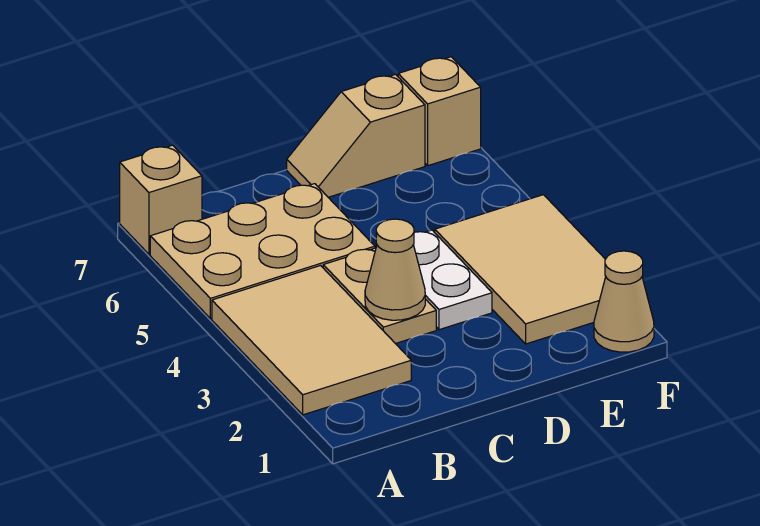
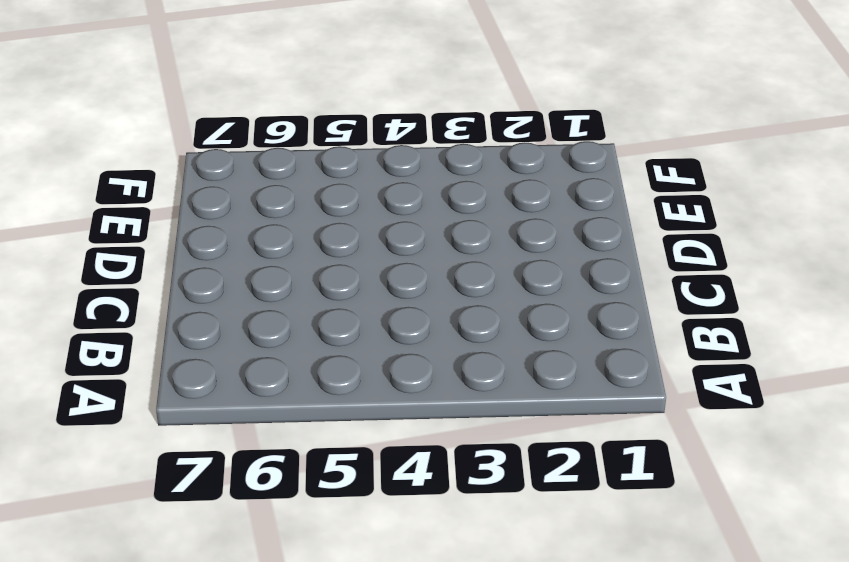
none -> tan tile A2:B4 level 1
none -> tan plate A5:C6 level 1

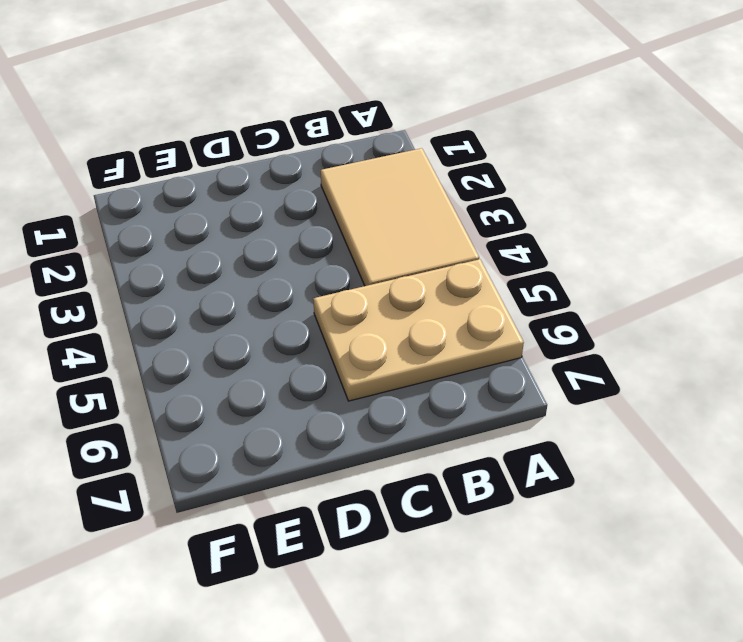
none -> tan brick A7 level 1
none -> tan plate C3:C4 level 1

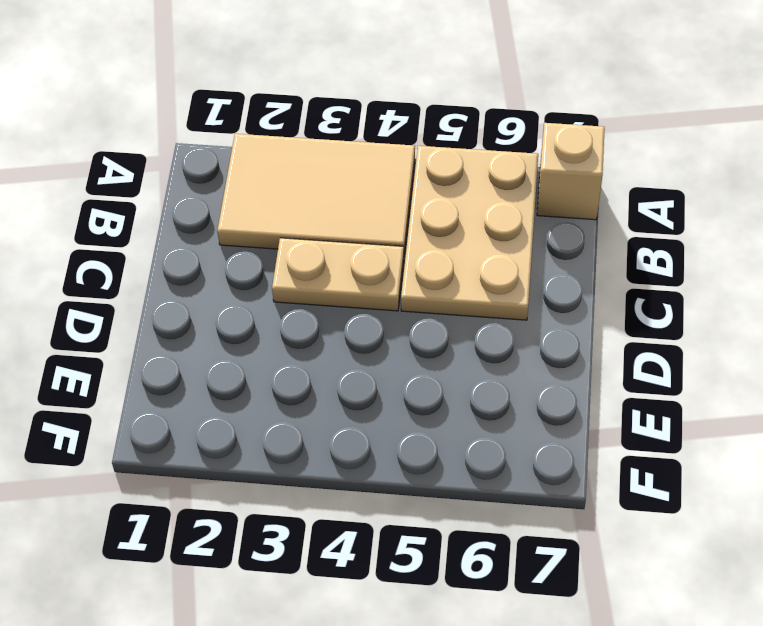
none -> white plate D3:D4 level 1
none -> tan slope D7:E7 level 1 top E

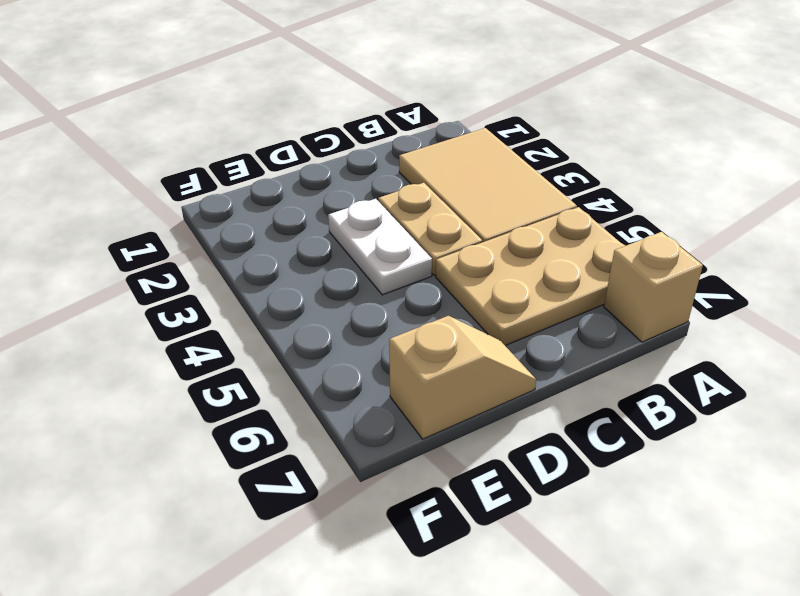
none -> tan tile E2:F4 level 1
none -> tan cone F1 level 1

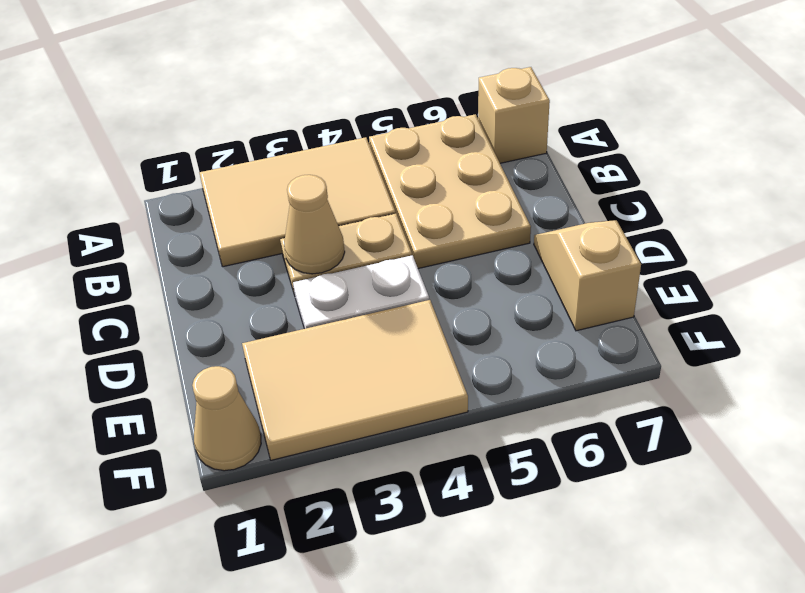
none -> tan brick F7 level 1

